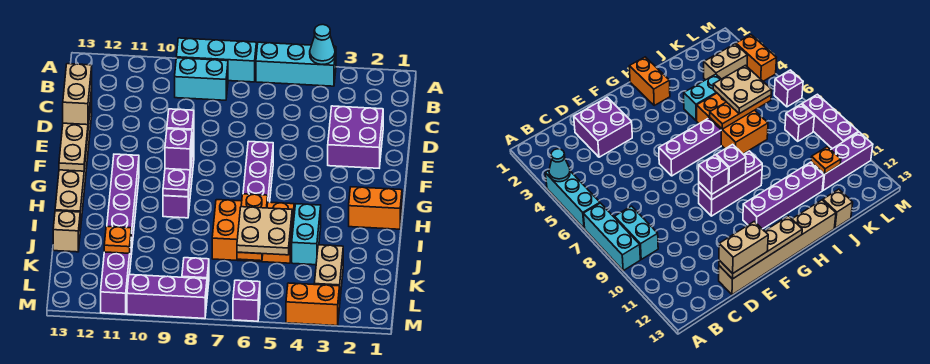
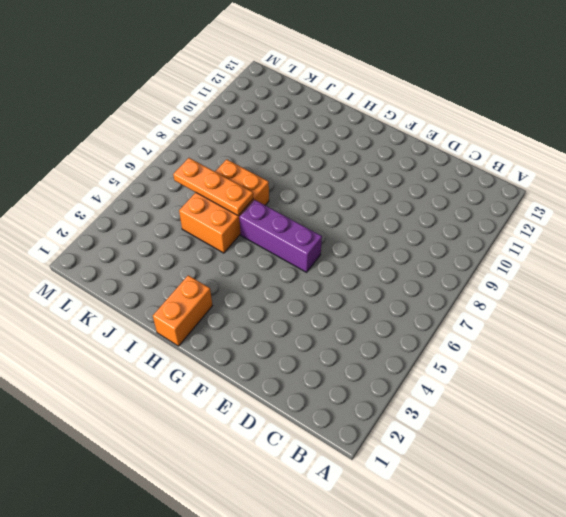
none -> cyan brick A4:A6 level 1
none -> cyan brick A7:A9 level 1
none -> cyan brick B8:B9 level 1

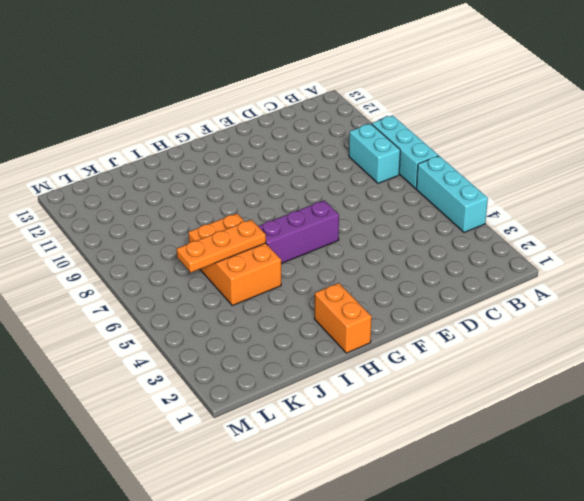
none -> purple brick D2:E3 level 1
none -> tan brick D13:I13 level 1
none -> purple brick F9:H9 level 1

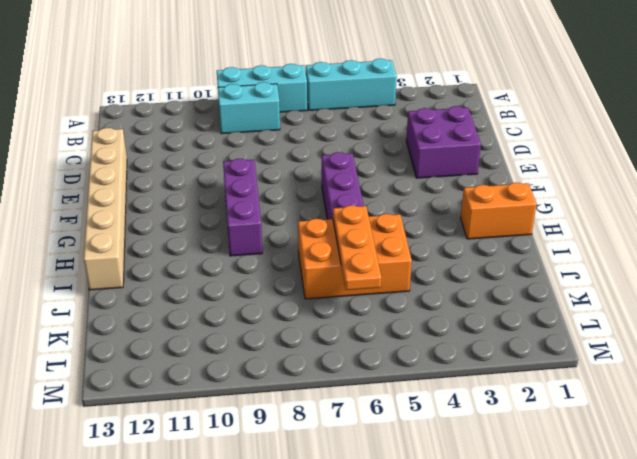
none -> purple brick G11:J11 level 1
none -> cyan brick I4:J4 level 1
none -> tan brick J13 level 1

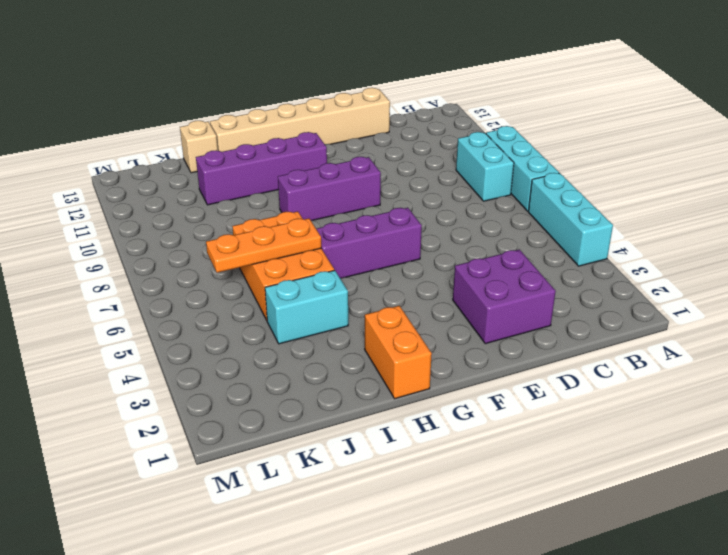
none -> tan brick K3:L3 level 1
none -> purple brick K11:M11 level 1
none -> purple brick L8 level 1

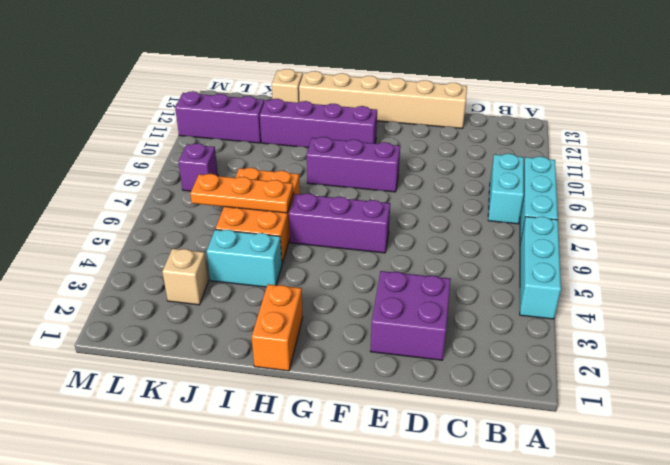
tan brick K3 level 1 -> tan brick K3:L3 level 1
none -> orange brick M3:M4 level 1
none -> purple brick M6 level 1
none -> purple brick M8:M10 level 1

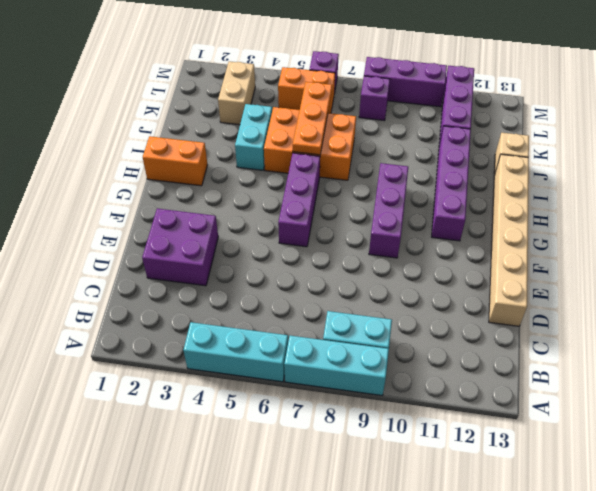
orange brick L5:L6 level 1 -> orange brick M3:M4 level 1
none -> cyan cone A4 level 2
none -> tan plate D13:G13 level 2
none -> purple plate F9:H9 level 2

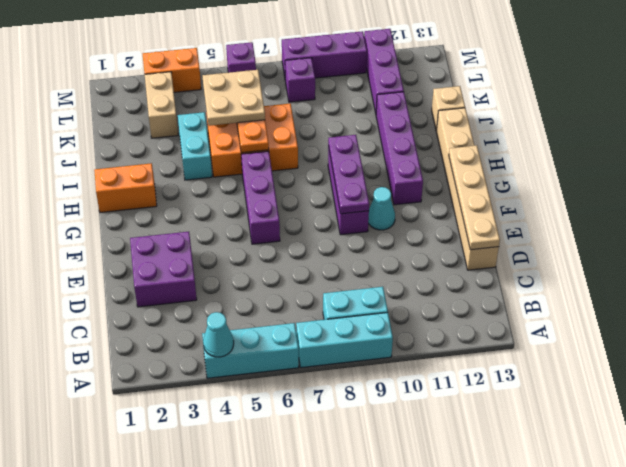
cyan cone F10 level 1 -> none
none -> orange plate K11 level 2
none -> tan brick D13:E13 level 3
none -> purple brick F9 level 3

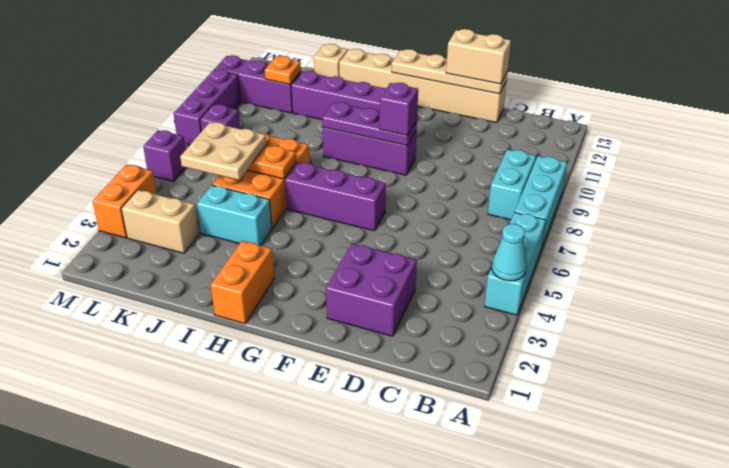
none -> purple brick G9 level 3

